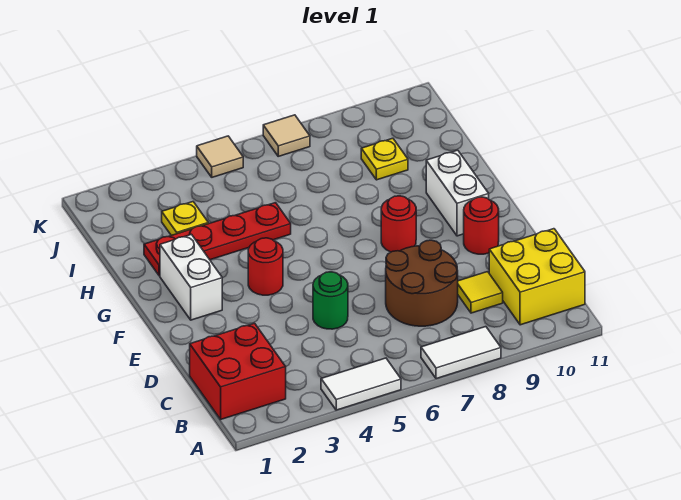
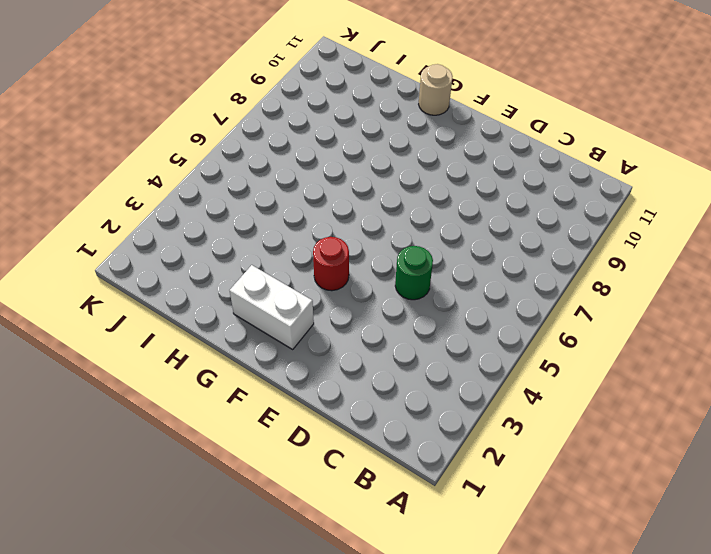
tan round brick G11 level 1 -> none
none -> white tile A4:A5 level 1
none -> white tile A7:A8 level 1
none -> red brick B1:C2 level 1

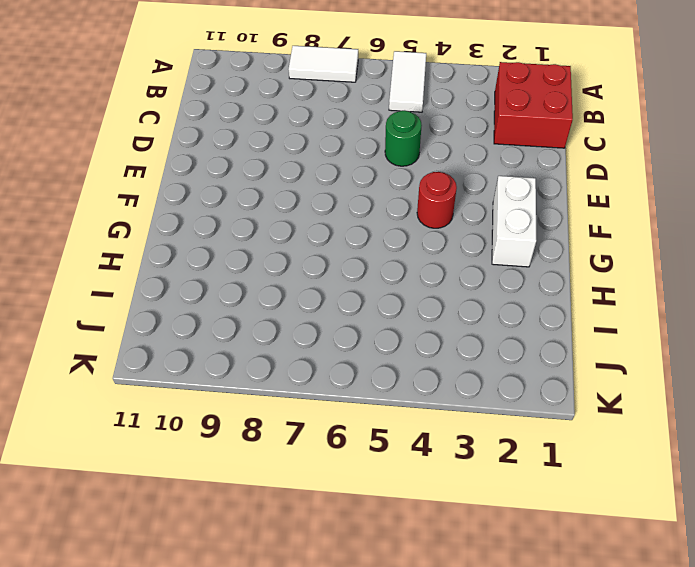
white tile A5:B5 level 1 -> white tile A4:A5 level 1
none -> yellow brick B10:C11 level 1
none -> brown round brick C7:D8 level 1
none -> yellow tile C9 level 1

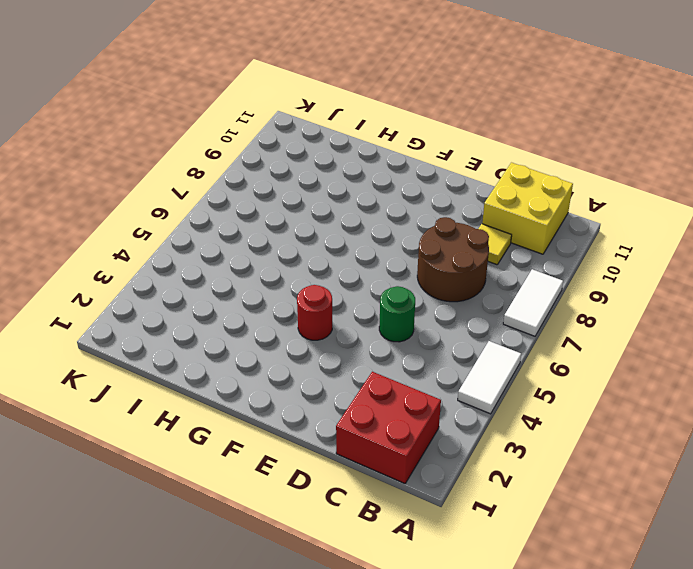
none -> red round brick E10 level 1
none -> white brick F2:G2 level 1
none -> red round brick F8 level 1

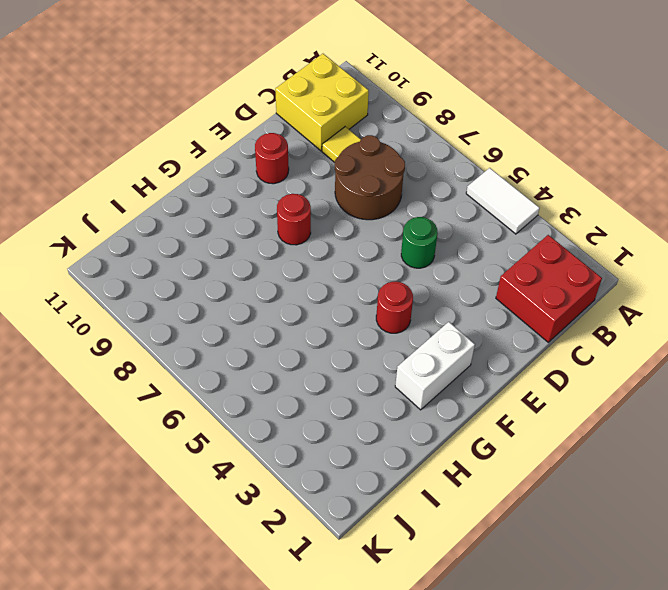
none -> white tile A7:A8 level 1
none -> white brick F10:G10 level 1
none -> red plate H2:H5 level 1

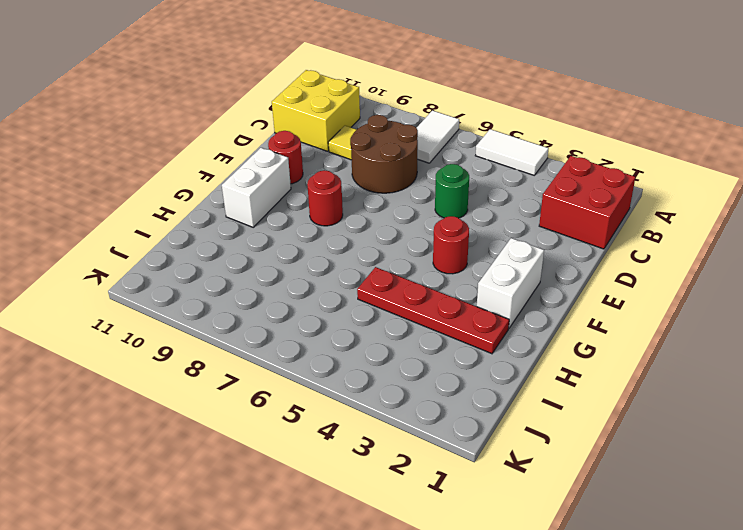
white tile A7:B7 level 1 -> white tile A7:A8 level 1
none -> yellow plate I3 level 1
none -> yellow plate I9 level 1
none -> tan tile K5 level 1

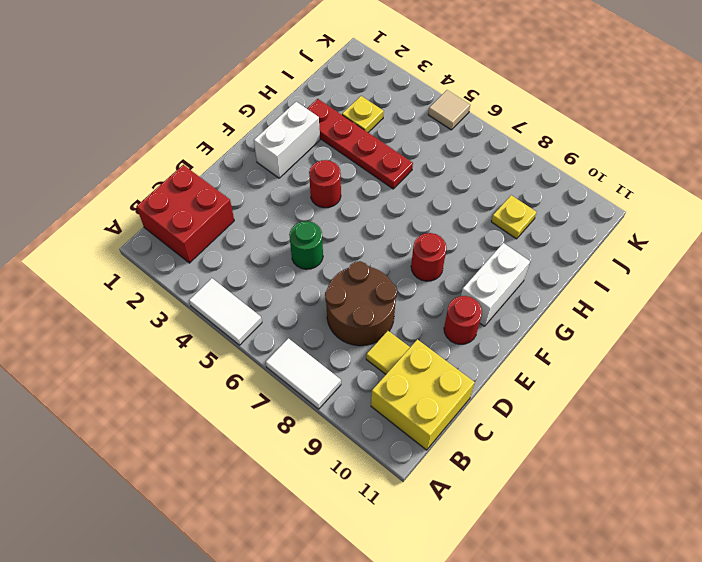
none -> tan tile K7 level 1

